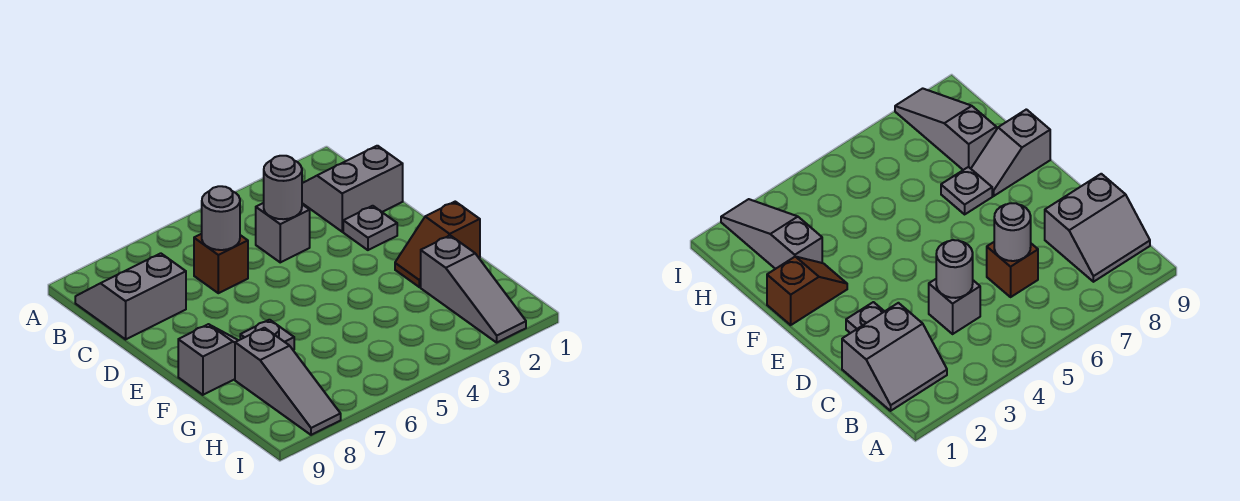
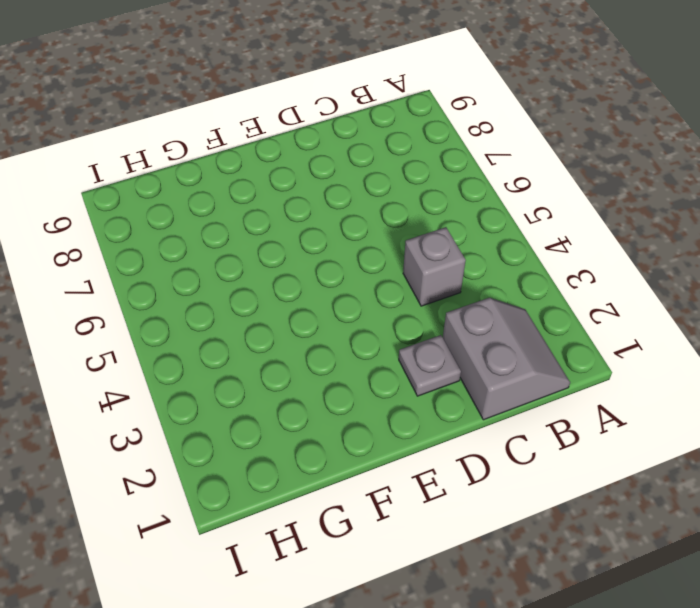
none -> grey slope B8:C9 level 1 top C
none -> brown brick C6 level 1
none -> brown slope F1:F2 level 1 top 1

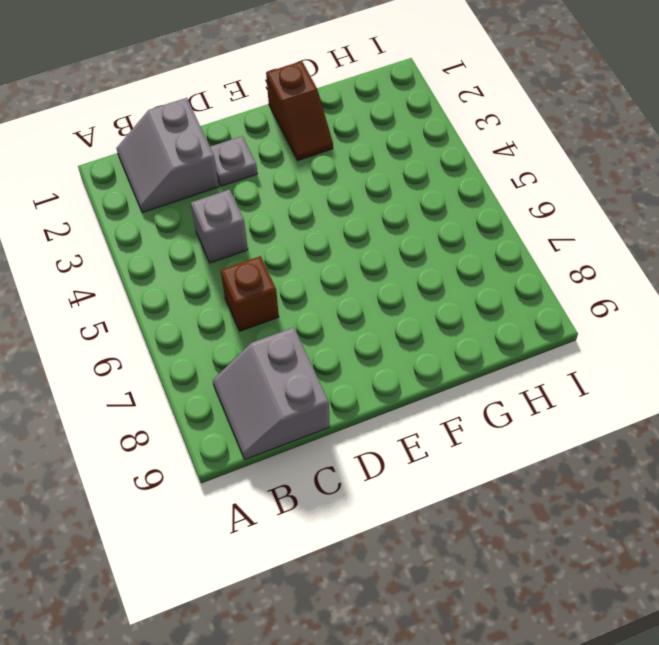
none -> grey plate F7 level 1
none -> grey slope F8:F9 level 1 top 9
none -> grey slope G2:I2 level 1 top G

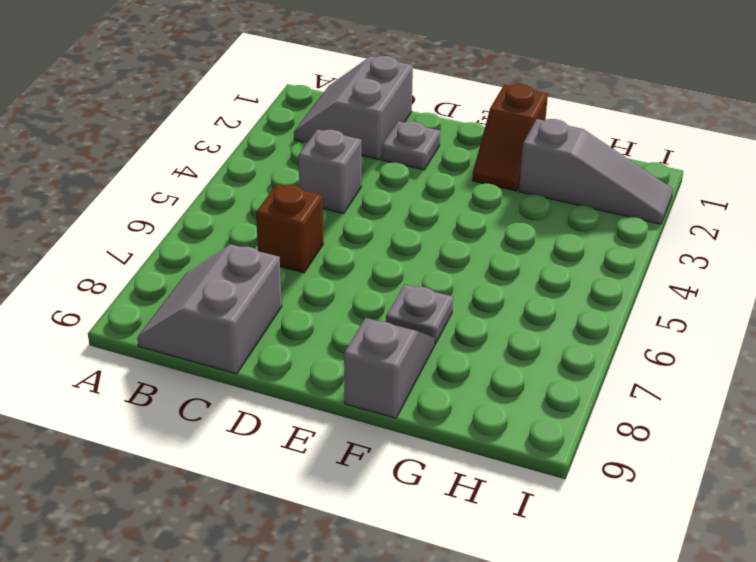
none -> grey slope G8:I8 level 1 top G
none -> grey round brick C4 level 2
none -> grey round brick C6 level 2

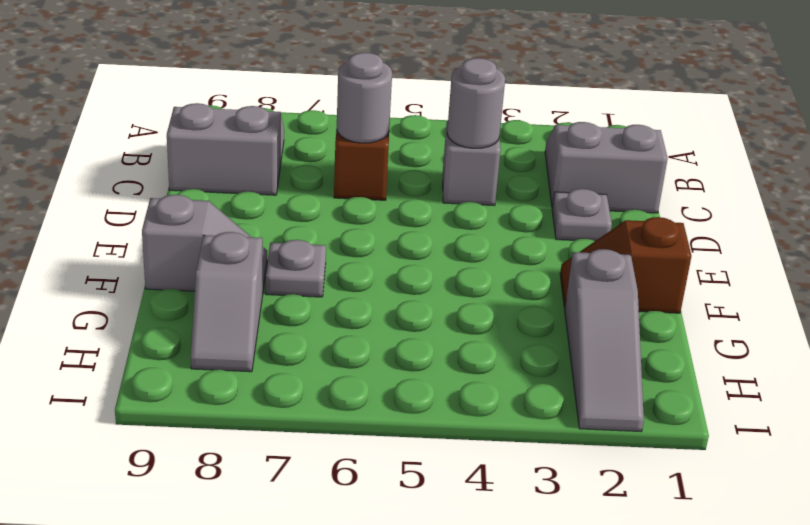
grey slope G8:H8 level 1 top G -> grey slope G8:I8 level 1 top G

